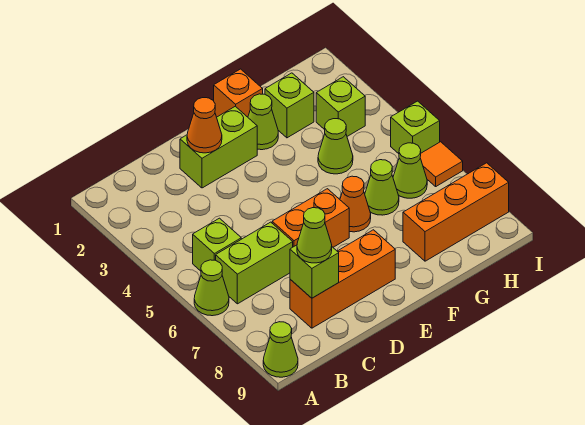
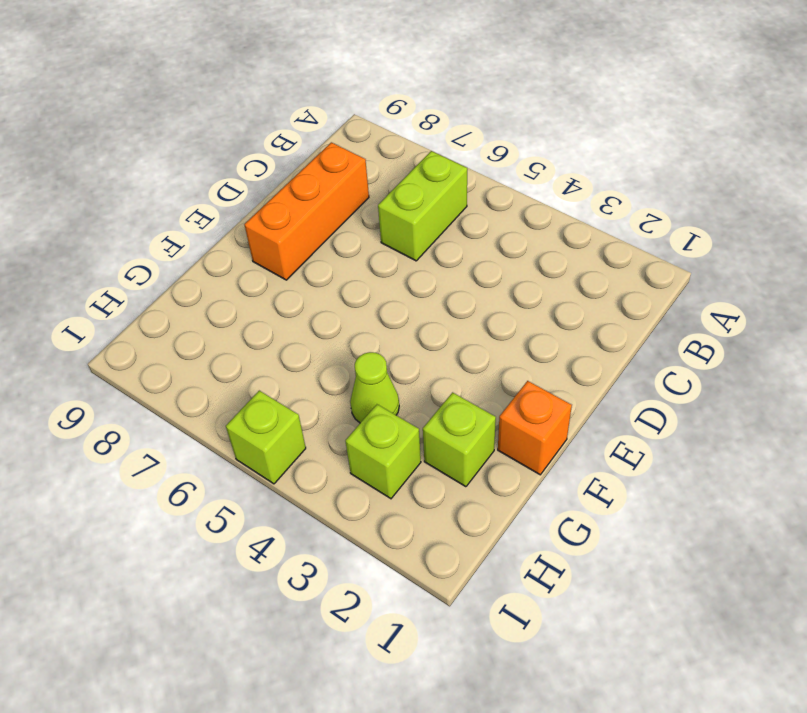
none -> lime cone A6 level 1
none -> lime cone A9 level 1
none -> lime brick B5 level 1

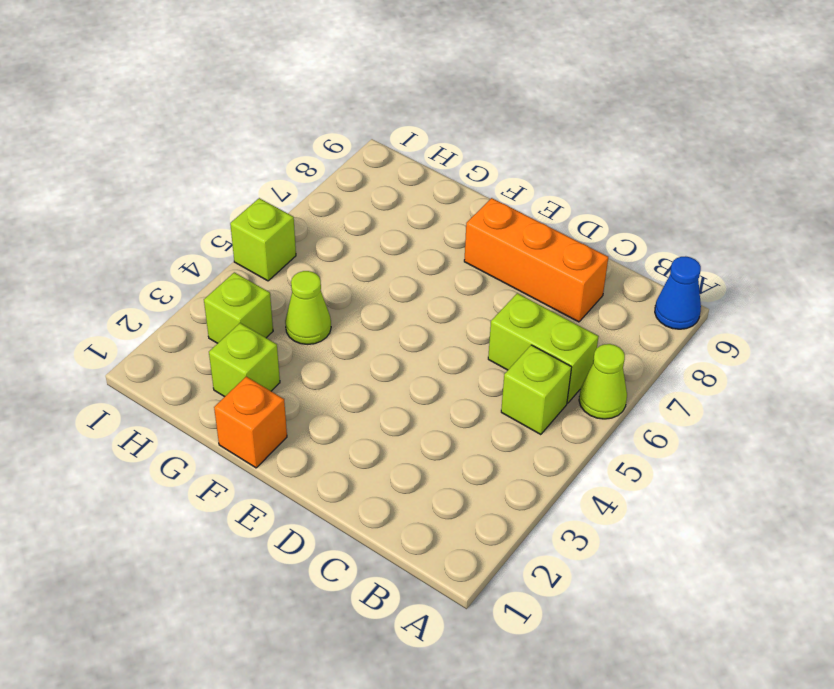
blue cone A9 level 1 -> lime cone A9 level 1
none -> lime brick D2:E2 level 1
none -> orange brick D6:E6 level 1
none -> lime cone F2 level 1

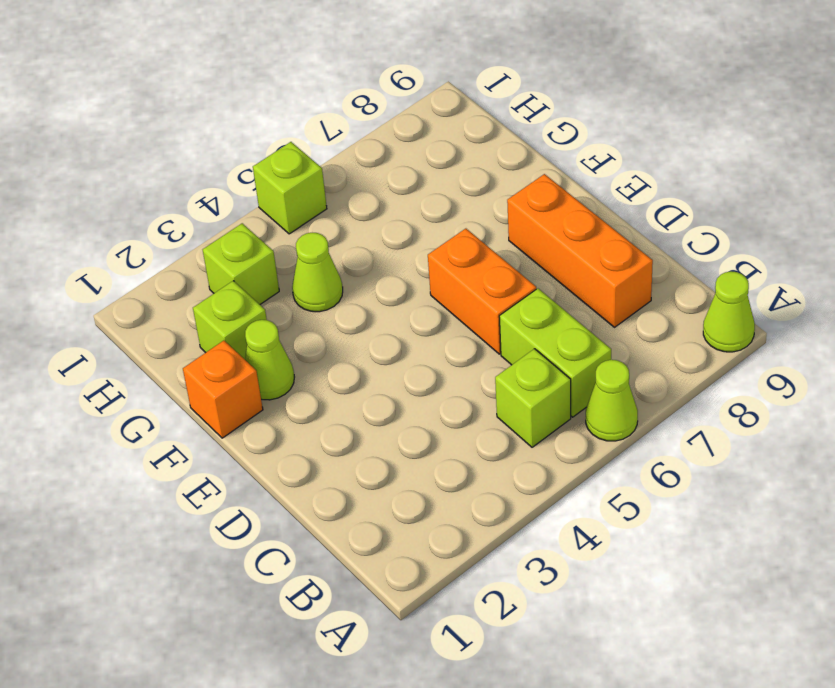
none -> lime brick D2:E2 level 1
none -> orange cone F6 level 1
none -> lime cone G6 level 1

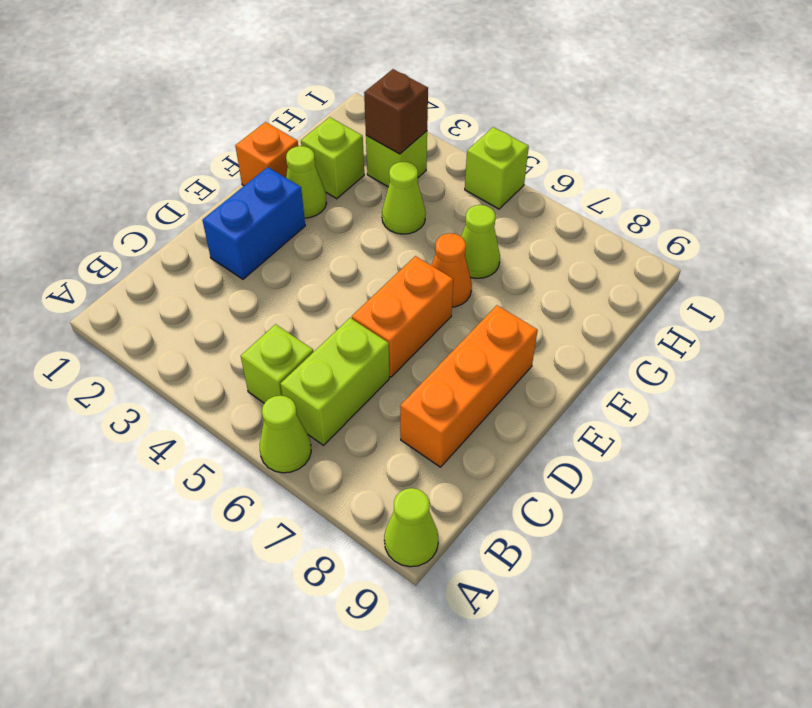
blue brick D2:E2 level 1 -> lime brick D2:E2 level 1
brown brick H3 level 2 -> none
none -> orange brick G8:I8 level 1
none -> lime cone H6 level 1
none -> orange tile I6 level 1

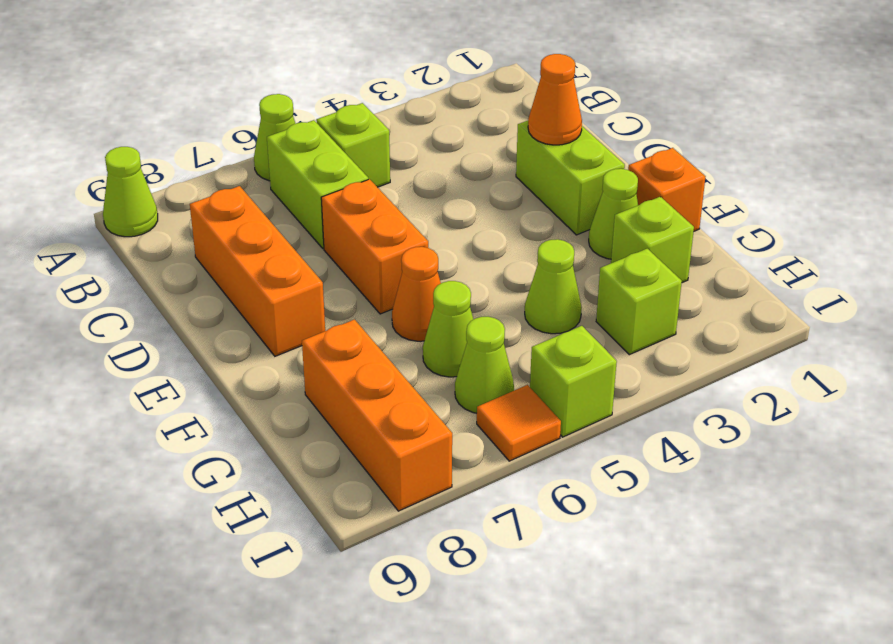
none -> lime brick C8 level 2
none -> lime cone C8 level 3

